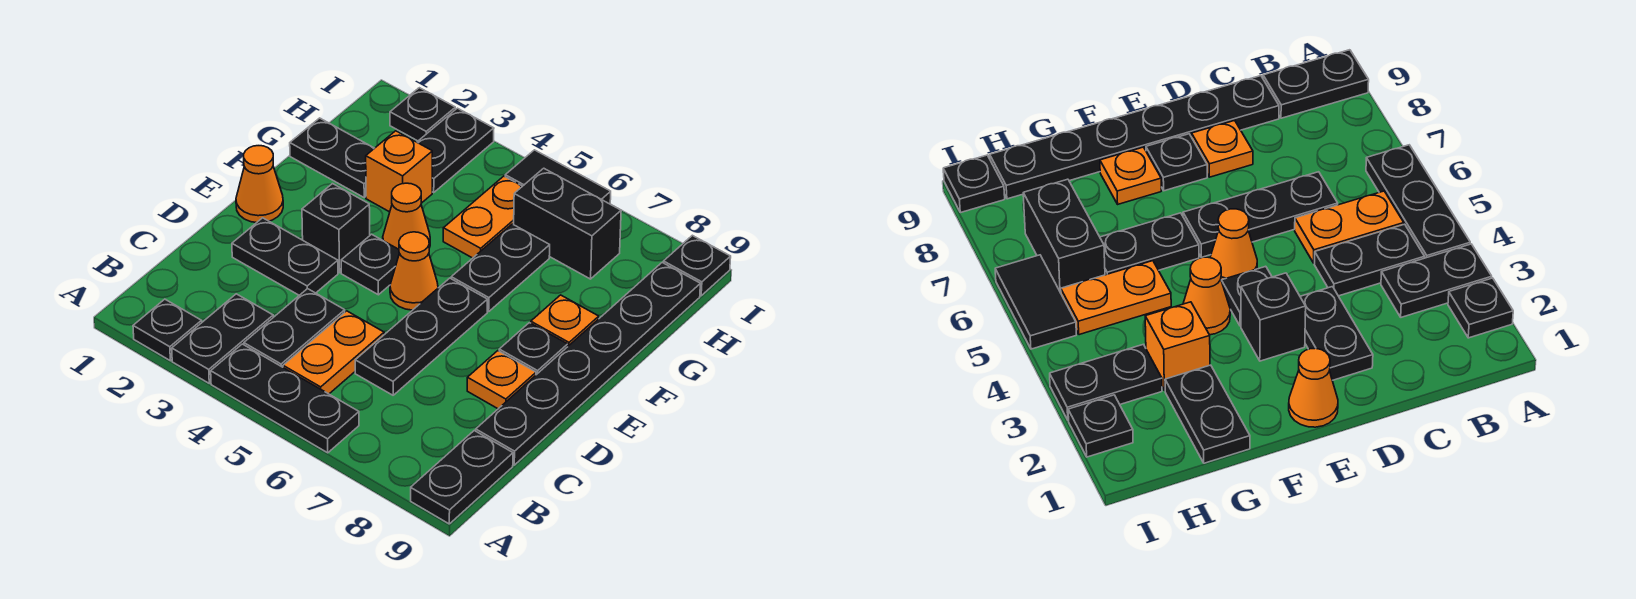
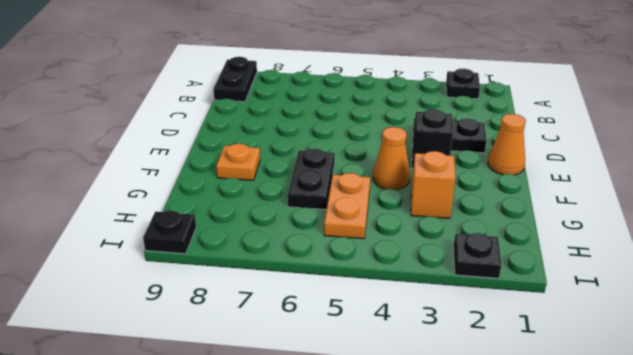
none -> black plate A3:B3 level 1
none -> black plate A4:A6 level 1
none -> black plate B4:C4 level 1

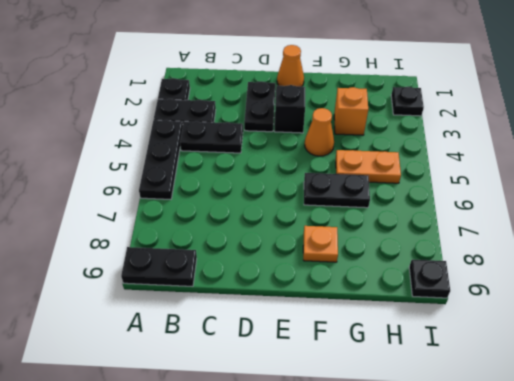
none -> orange plate B5:C5 level 1
none -> black plate C6:E6 level 1
none -> black plate C9:H9 level 1

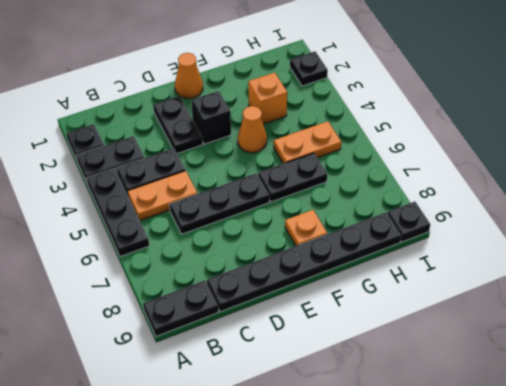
none -> orange plate D8 level 1
none -> black plate E4 level 1
none -> orange cone E5 level 1

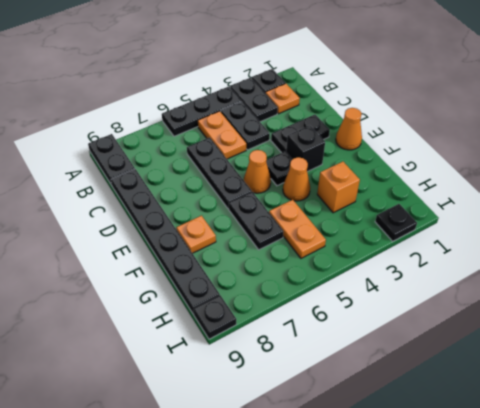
orange plate B2 level 1 -> orange plate D8 level 1
none -> black plate E8 level 1
none -> black plate G1:G2 level 1
none -> black plate H3:I3 level 1

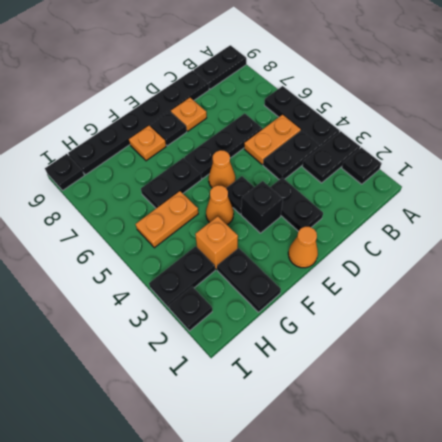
none -> black brick H6:H7 level 1
none -> black tile I5:I6 level 1

